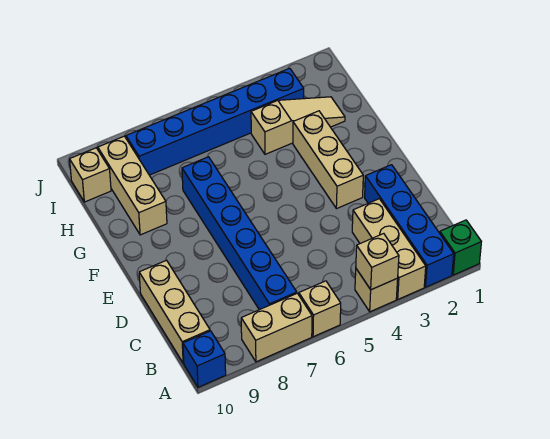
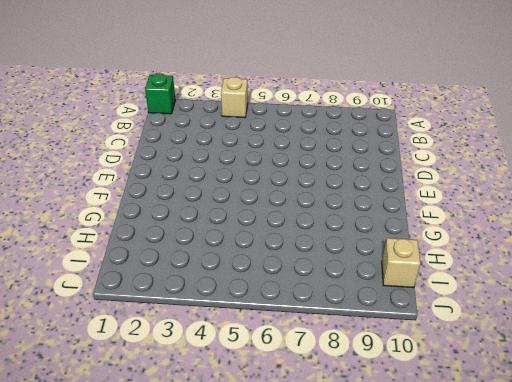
none -> blue brick A2:D2 level 1
none -> tan brick A3:C3 level 1
none -> tan brick A6 level 1

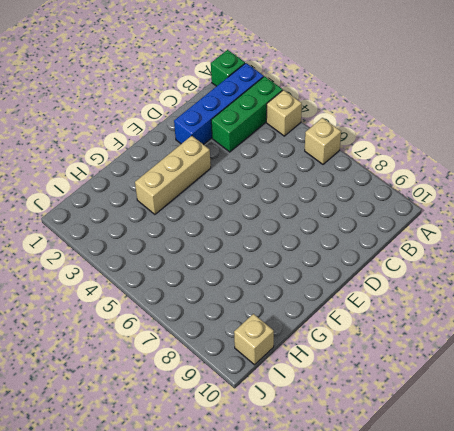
green brick A3:C3 level 1 -> tan brick A3:C3 level 1
none -> tan brick A7:A8 level 1
none -> blue brick A10 level 1
none -> blue brick B7:G7 level 1

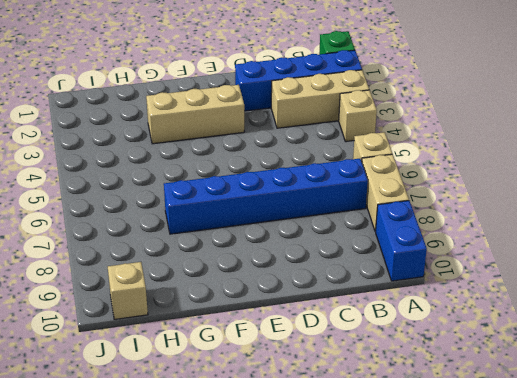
blue brick A9:A10 level 1 -> blue brick A10 level 1
none -> tan brick B10:D10 level 1
none -> tan brick G9:I9 level 1
none -> tan slope H2:H4 level 1 top 4

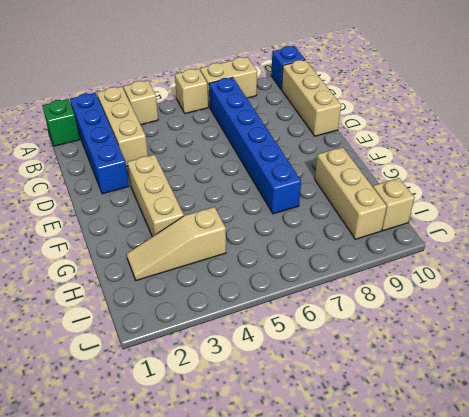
none -> blue brick I3:I8 level 1
none -> tan brick A4 level 2

